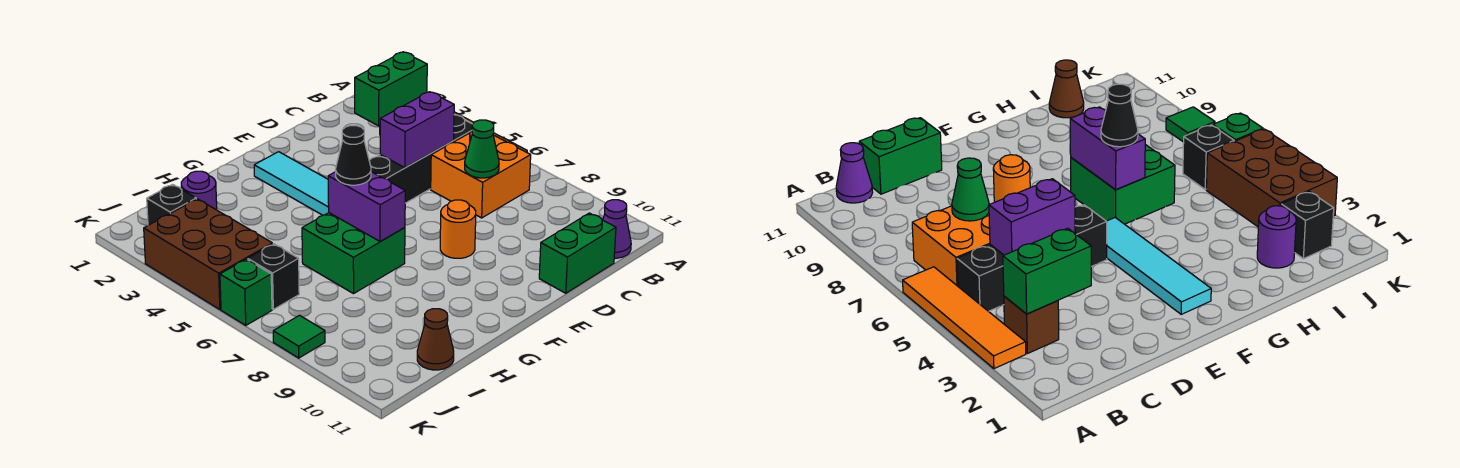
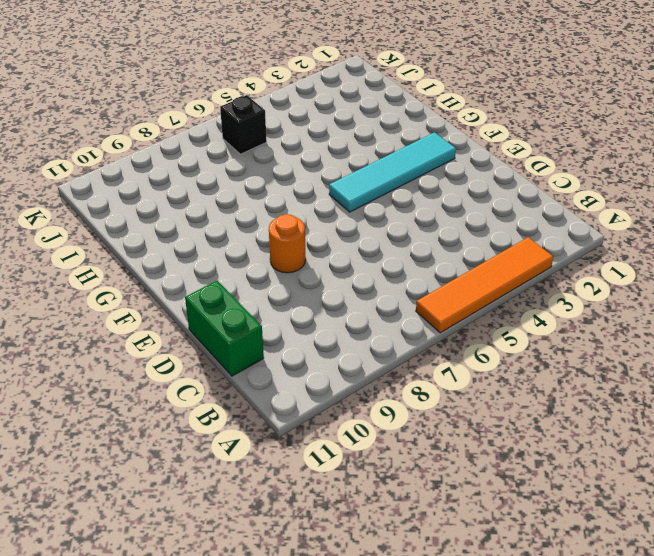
none -> brown brick B3 level 1
none -> black brick B5:E5 level 1
none -> orange brick B6:C7 level 1

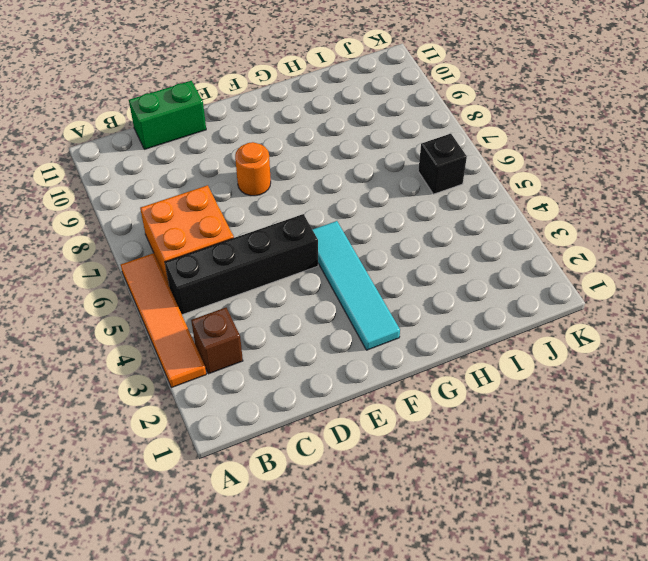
none -> purple cone B11 level 1
none -> green brick G6:H7 level 1
none -> purple round brick I2 level 1

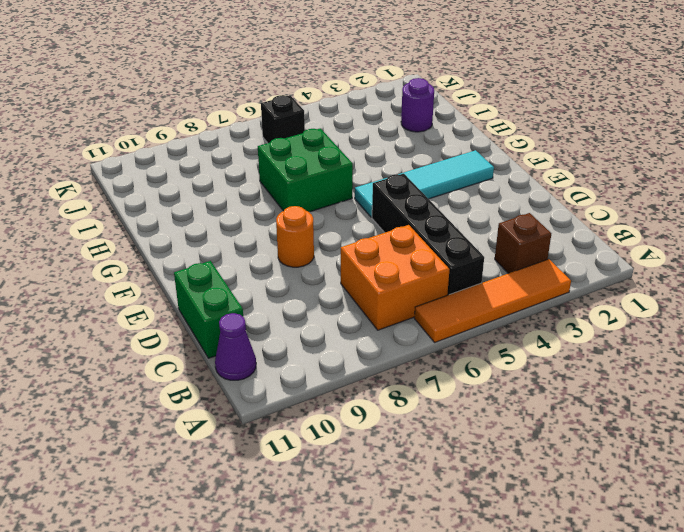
none -> brown cone I11 level 1
none -> black brick J2 level 1
none -> brown brick J3:K5 level 1

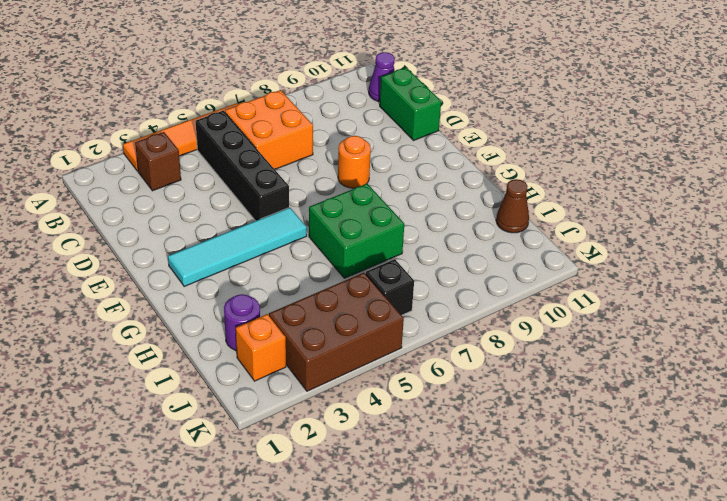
orange brick J2 level 1 -> black brick J2 level 1
none -> green brick K6 level 1
none -> green tile K8 level 1
none -> green brick B3:C3 level 2

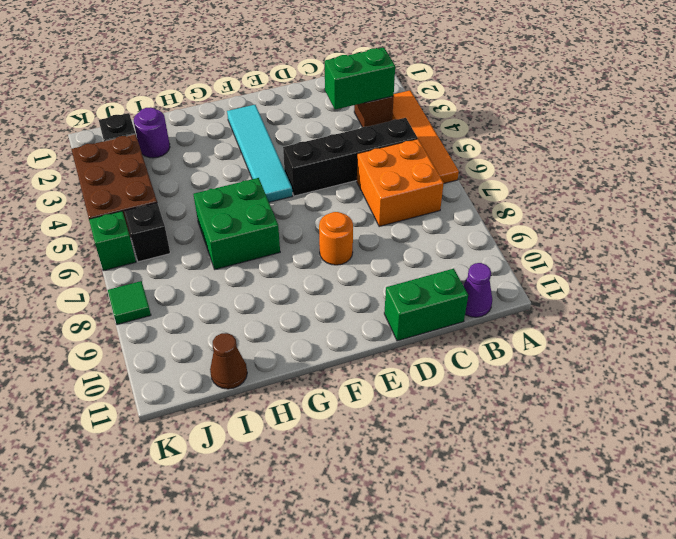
none -> purple brick C5:D5 level 2
none -> green cone C7 level 2
none -> purple brick G6:G7 level 2

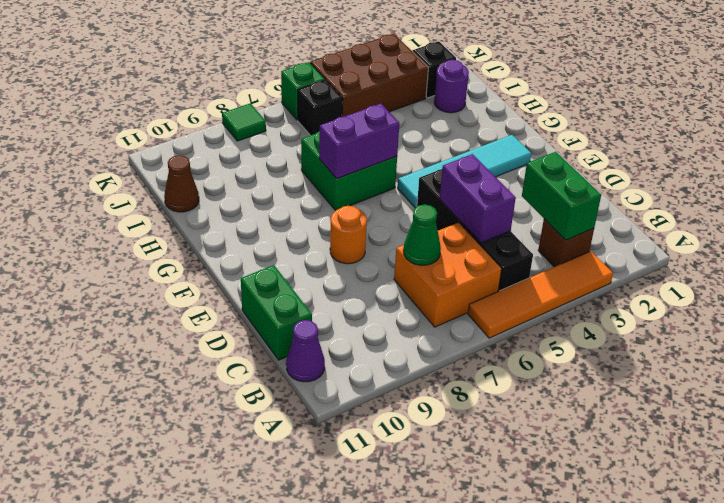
none -> black cone G6 level 3

